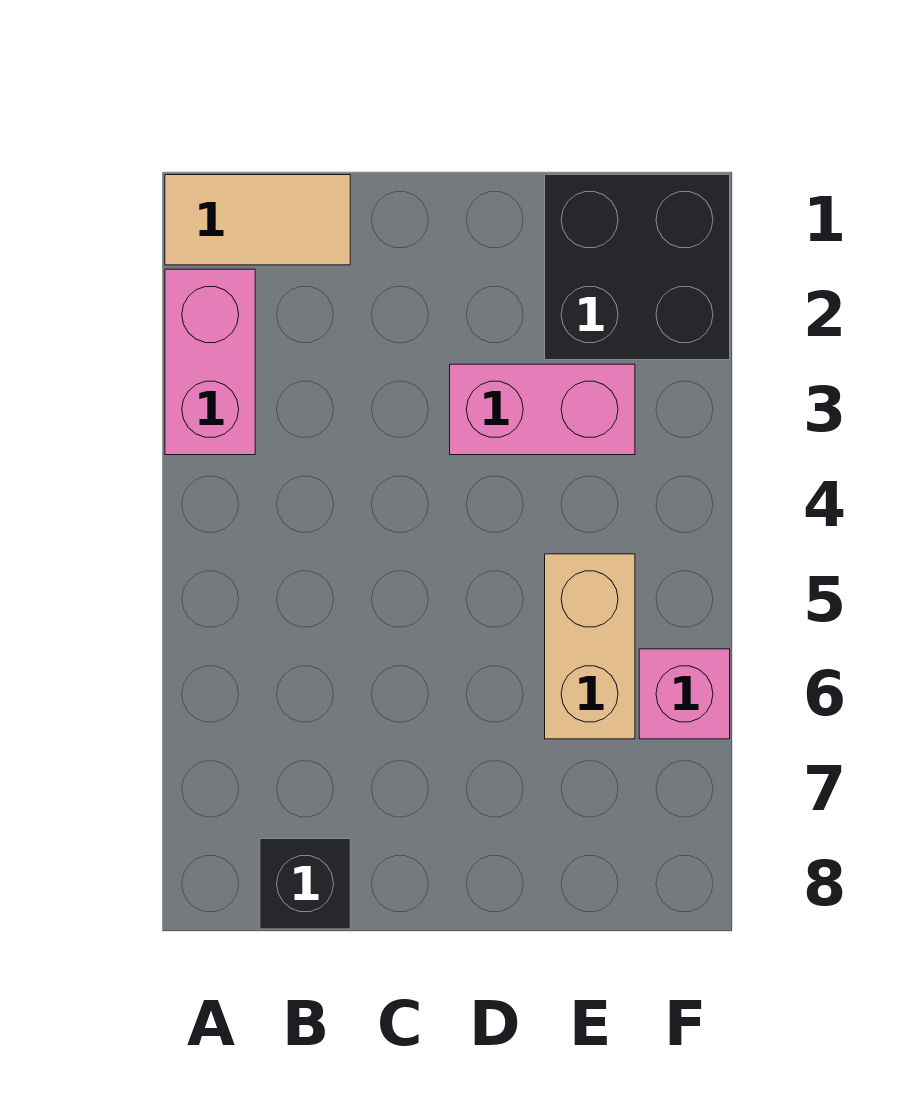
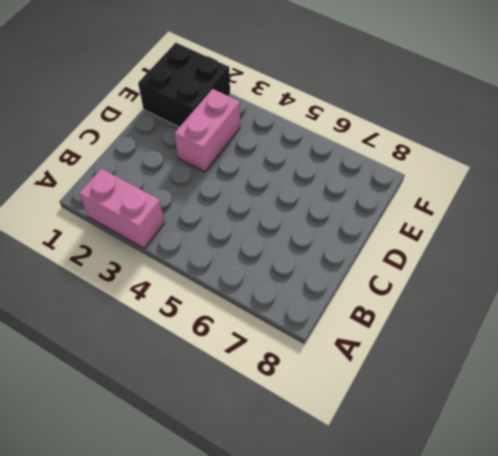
none -> tan tile A1:B1 level 1
none -> black brick B8 level 1

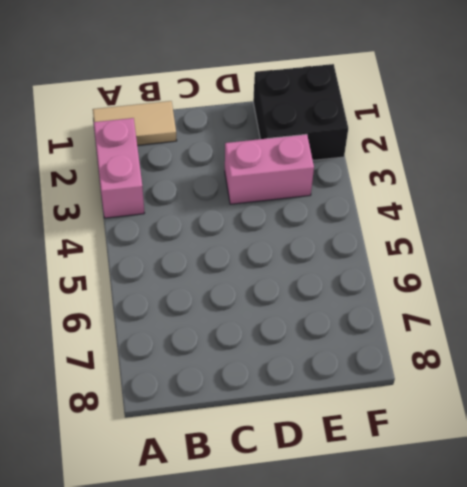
none -> black brick B8 level 1
none -> tan brick E5:E6 level 1

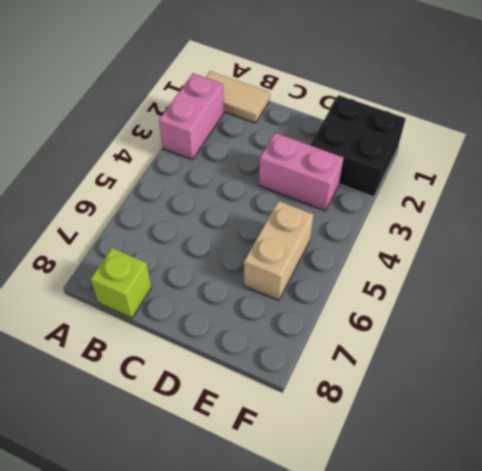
lime brick B8 level 1 -> black brick B8 level 1
none -> pink brick F6 level 1

